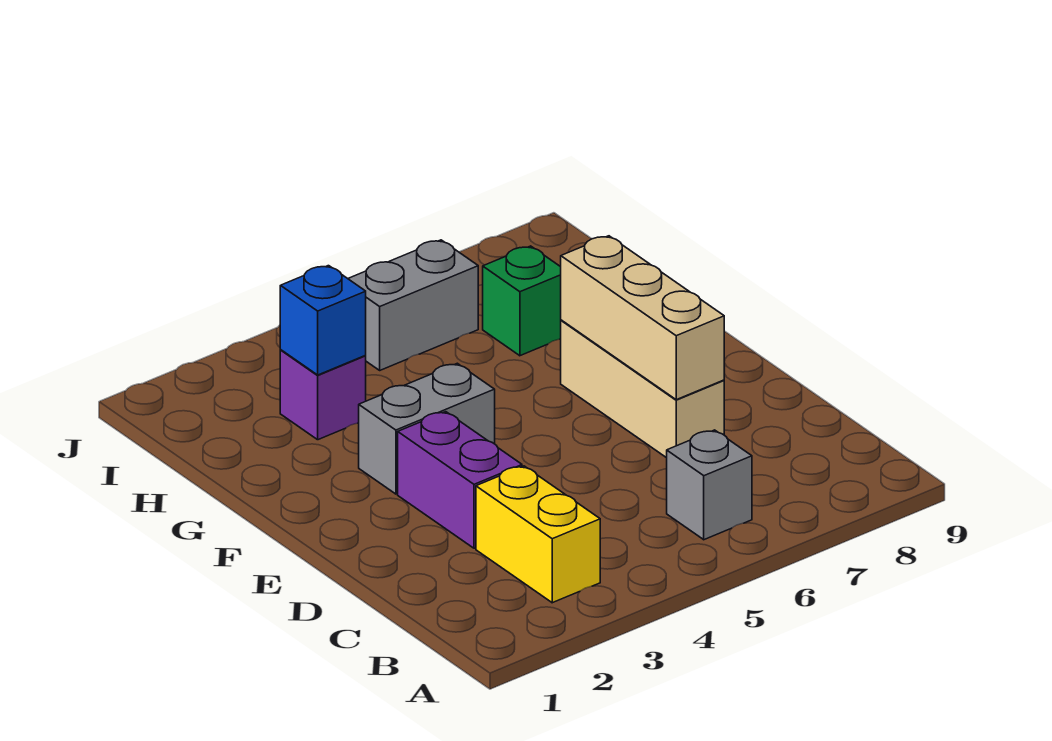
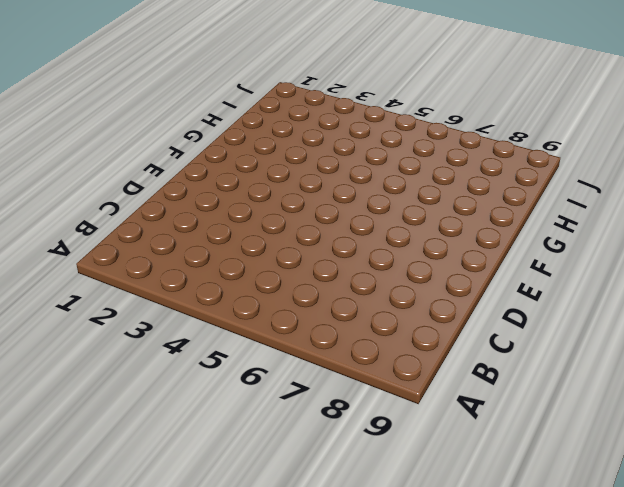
none -> yellow brick B3:C3 level 1
none -> grey brick B6 level 1

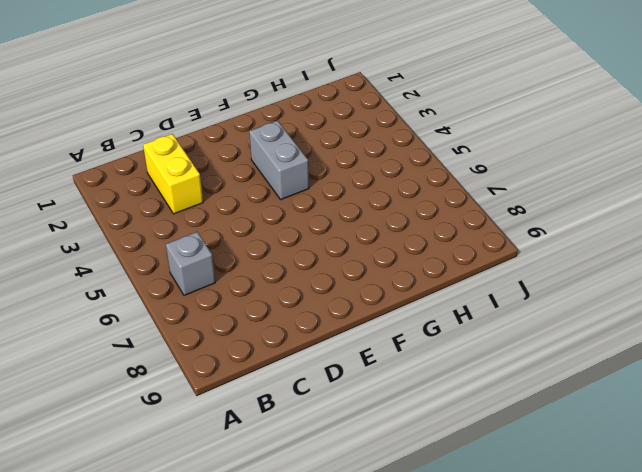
yellow brick C2:C3 level 1 -> yellow brick B3:C3 level 1
none -> purple brick D3:E3 level 1
none -> tan brick D7:F7 level 1

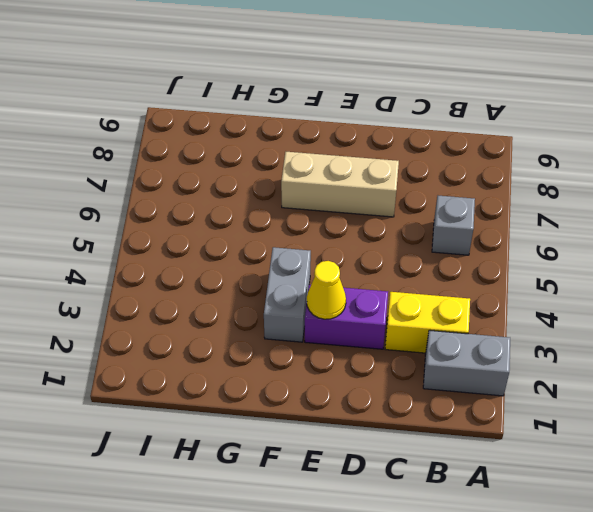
grey brick A2:B2 level 1 -> grey brick I5:I6 level 1
yellow cone E3 level 2 -> none
none -> purple brick H3 level 1
none -> green brick H7 level 1

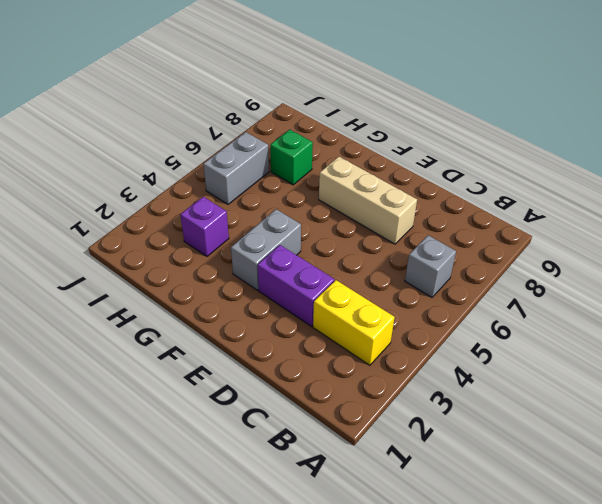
none -> tan brick D7:F7 level 2
none -> blue brick H3 level 2

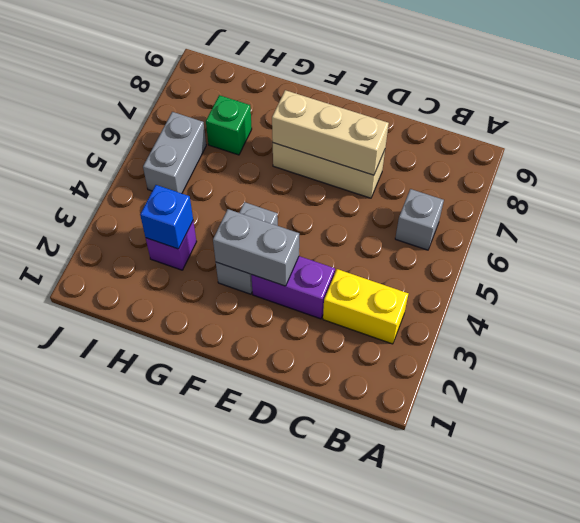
grey brick E3:F3 level 2 -> none

